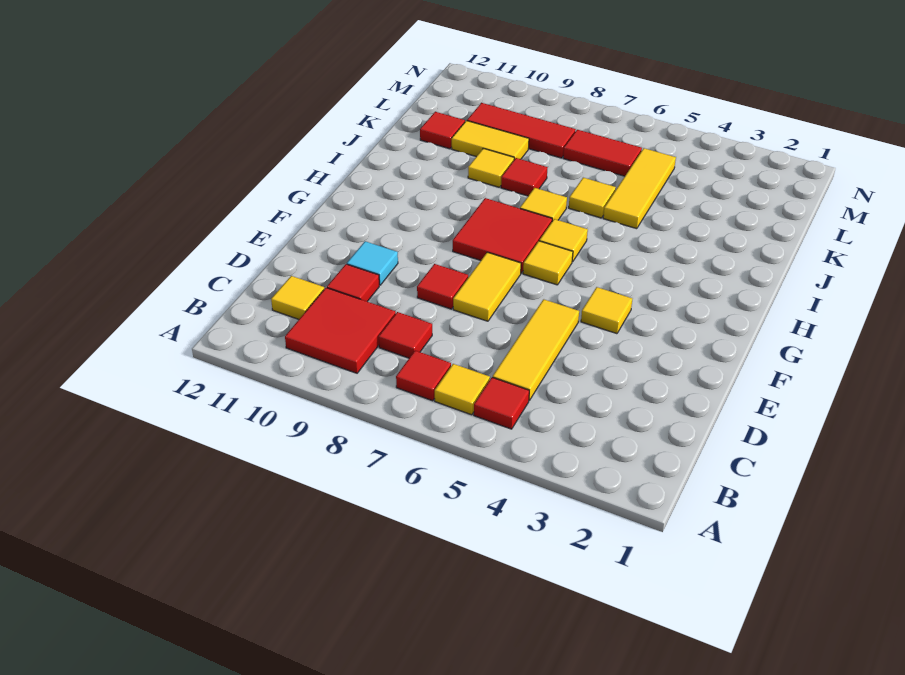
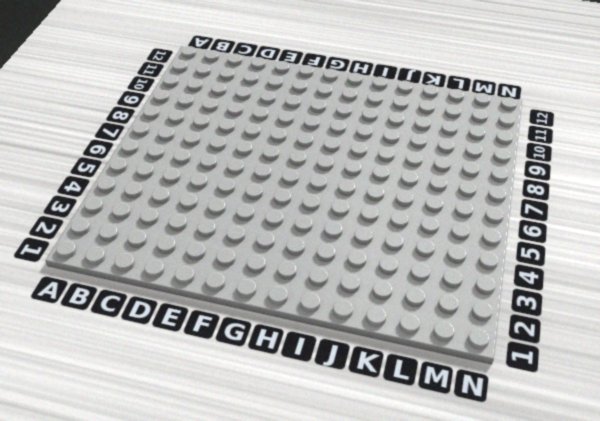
none -> red tile B5 level 1
none -> yellow tile B6 level 1
none -> red tile B7 level 1

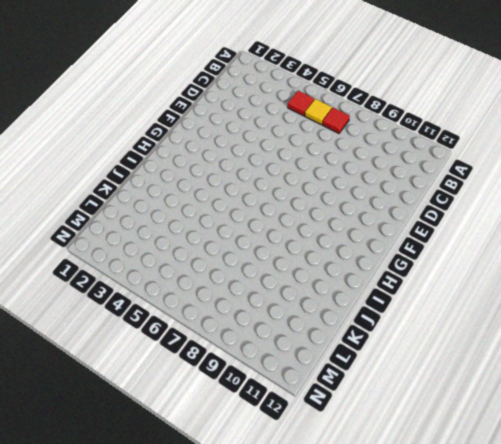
none -> red tile B9:C10 level 1
none -> yellow tile C5:E5 level 1
none -> red tile C8 level 1

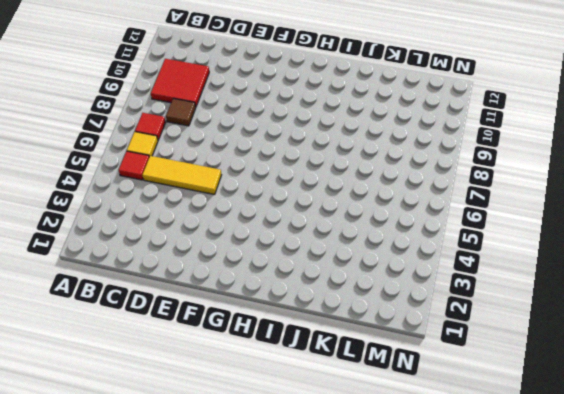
brown tile C8 level 1 -> red tile C8 level 1
none -> yellow tile C11 level 1
none -> red tile D10 level 1
none -> yellow tile E7:F7 level 1

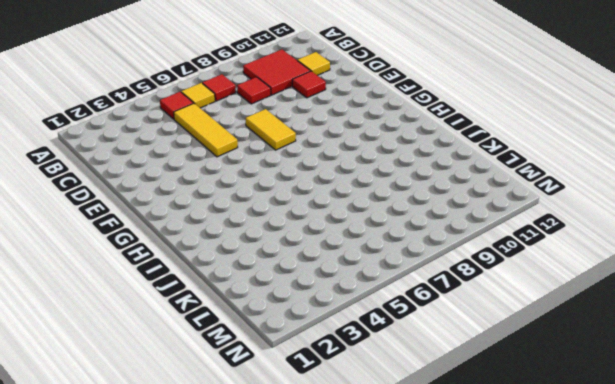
none -> red tile E8 level 1
none -> cyan tile E10 level 1
none -> yellow tile F4 level 1

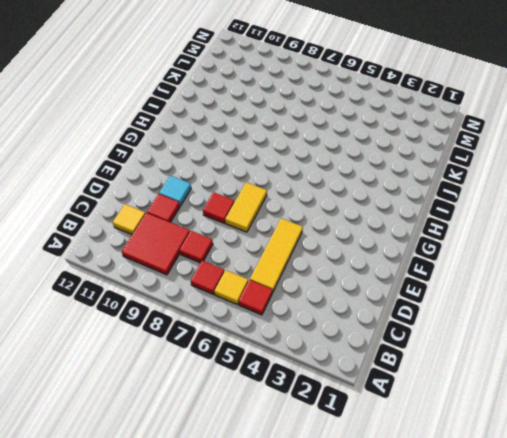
none -> yellow tile F4 level 1
none -> yellow tile G6 level 1
none -> red tile G7:H8 level 1

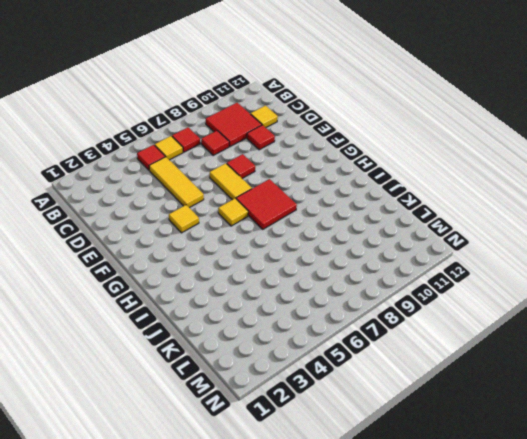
none -> cyan tile E10 level 1
none -> yellow tile H6 level 1
none -> yellow tile I7 level 1

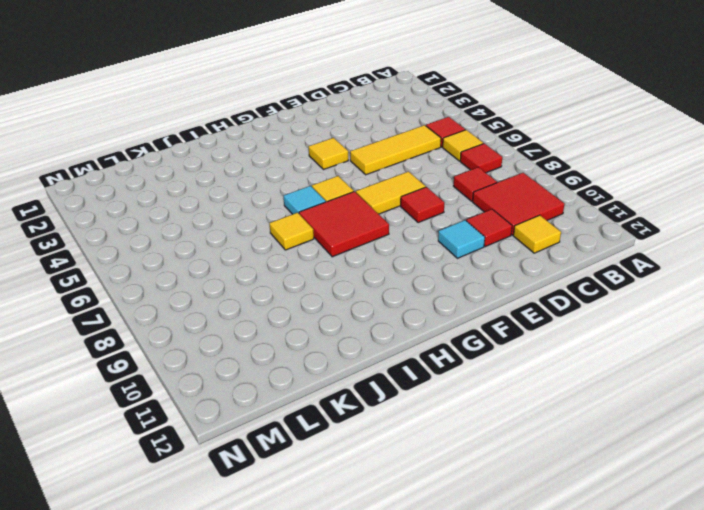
cyan tile H6 level 1 -> yellow tile H6 level 1
none -> yellow tile J5:L5 level 1
none -> yellow tile J6 level 1
none -> red tile J8 level 1

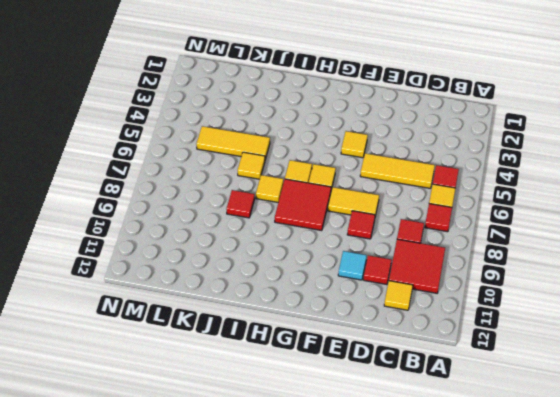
none -> yellow tile J9 level 1
none -> yellow tile K9:K10 level 1
none -> red tile K11 level 1

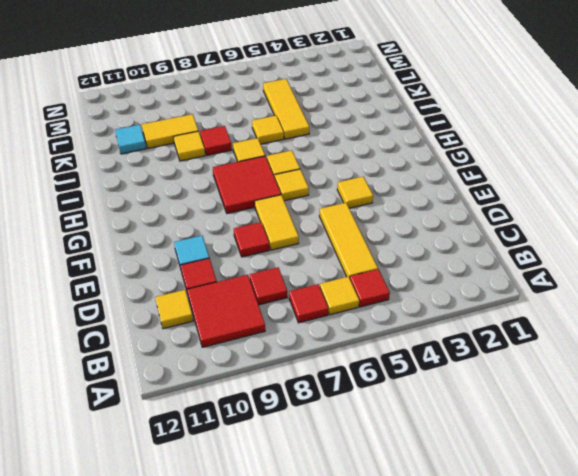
cyan tile K11 level 1 -> red tile K11 level 1
none -> red tile L6:L7 level 1
none -> red tile L8:L10 level 1

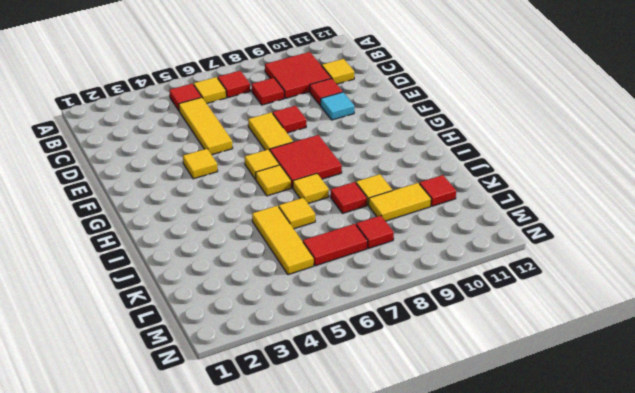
red tile L8 level 1 -> red tile L8:L10 level 1

